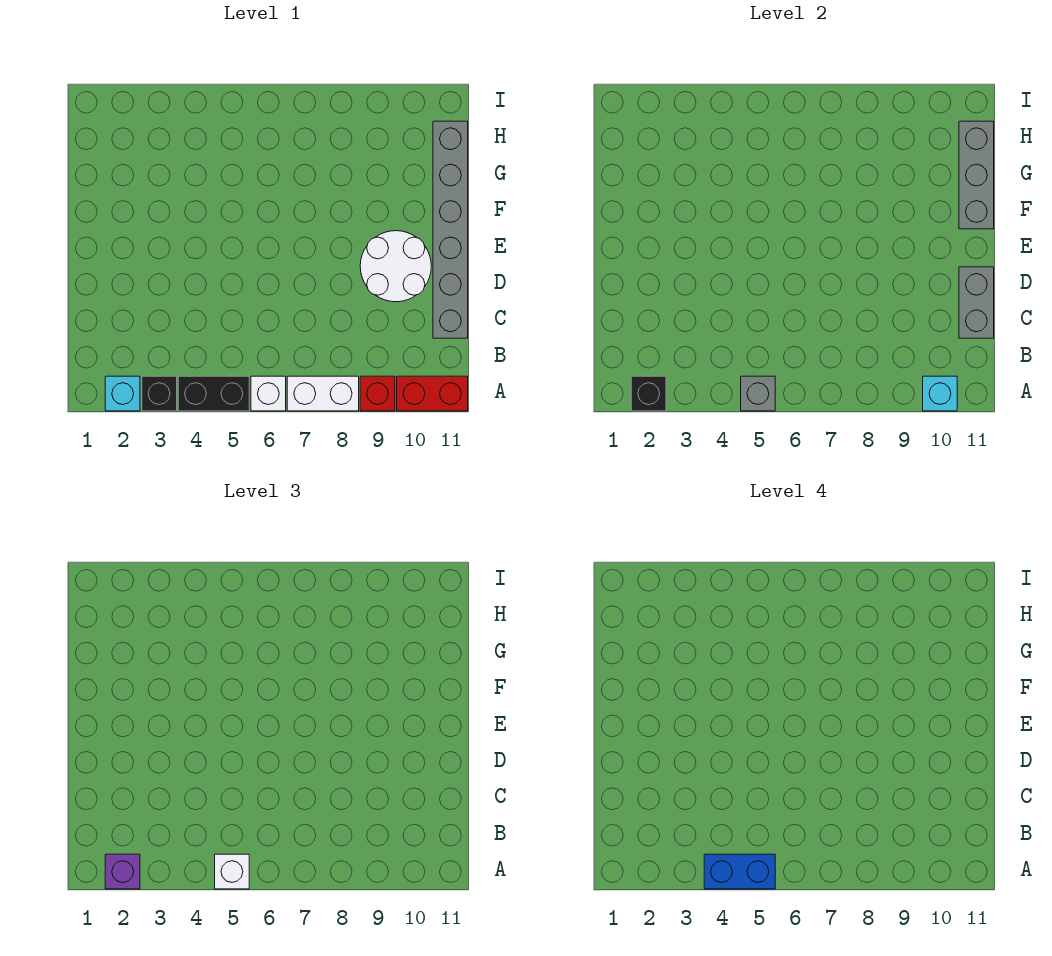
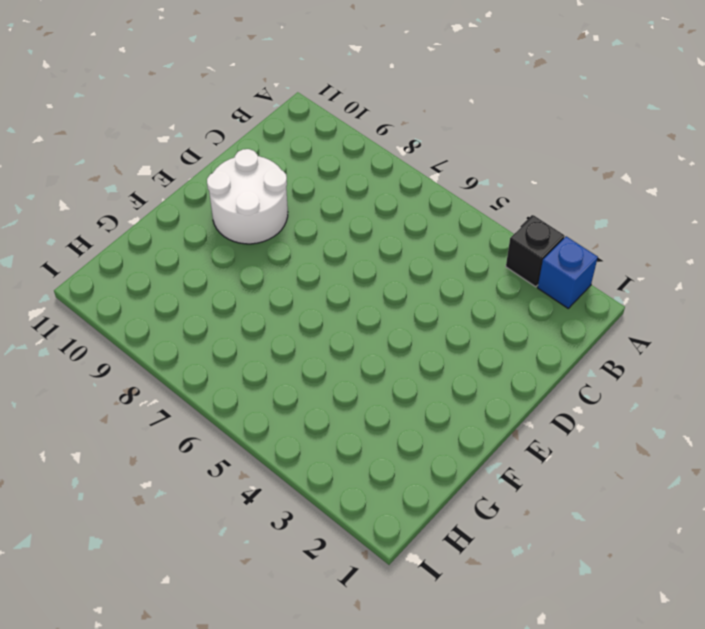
blue brick A2 level 1 -> cyan brick A2 level 1
none -> black brick A4:A5 level 1
none -> white brick A6 level 1
none -> white brick A7:A8 level 1

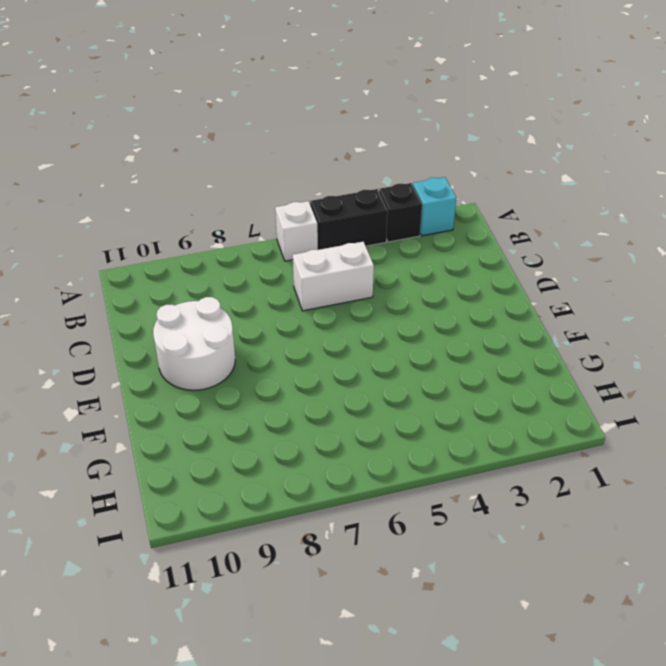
white brick C5:C6 level 1 -> white brick A7:A8 level 1
none -> red brick A9 level 1
none -> red brick A10:A11 level 1
none -> grey brick C11:H11 level 1

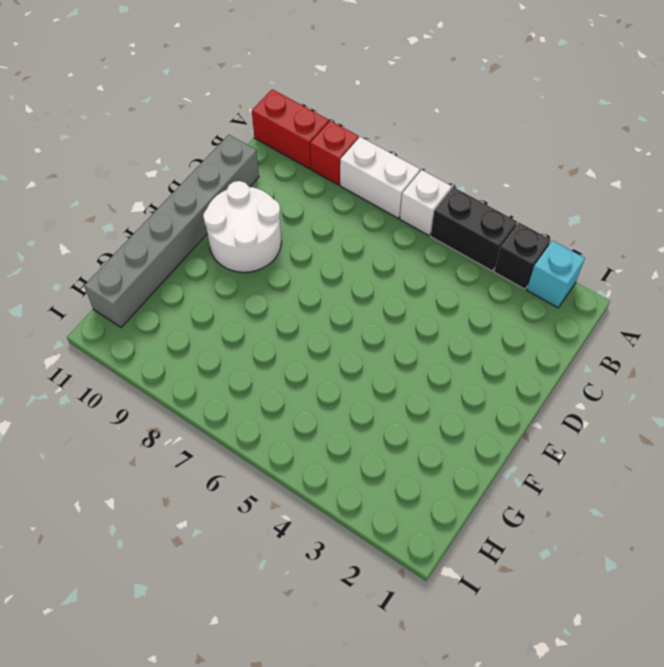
none -> black brick A2 level 2
none -> grey brick A5 level 2
none -> cyan brick A10 level 2

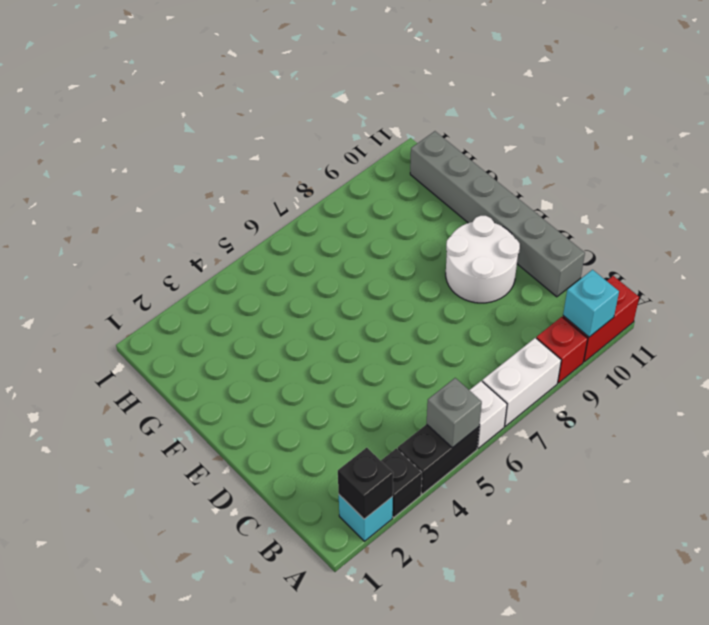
none -> grey brick C11:D11 level 2
none -> grey brick F11:H11 level 2
none -> purple brick A2 level 3

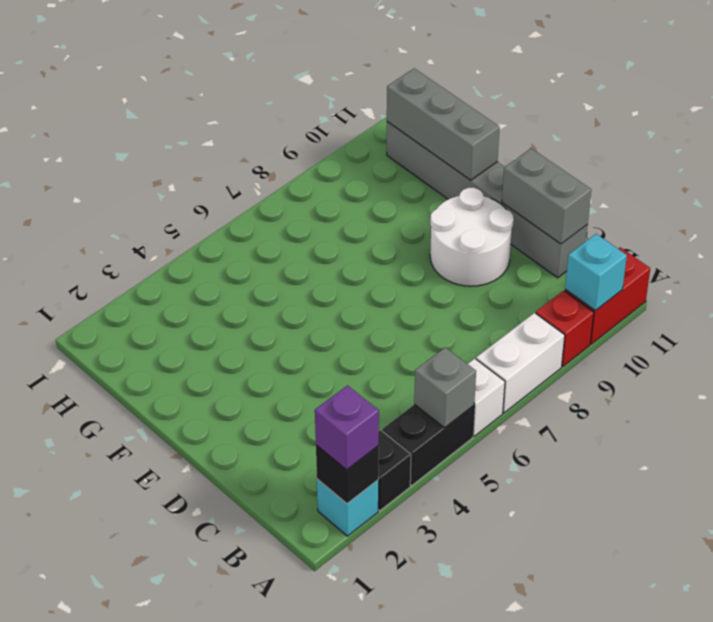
none -> white brick A5 level 3
none -> blue brick A4:A5 level 4

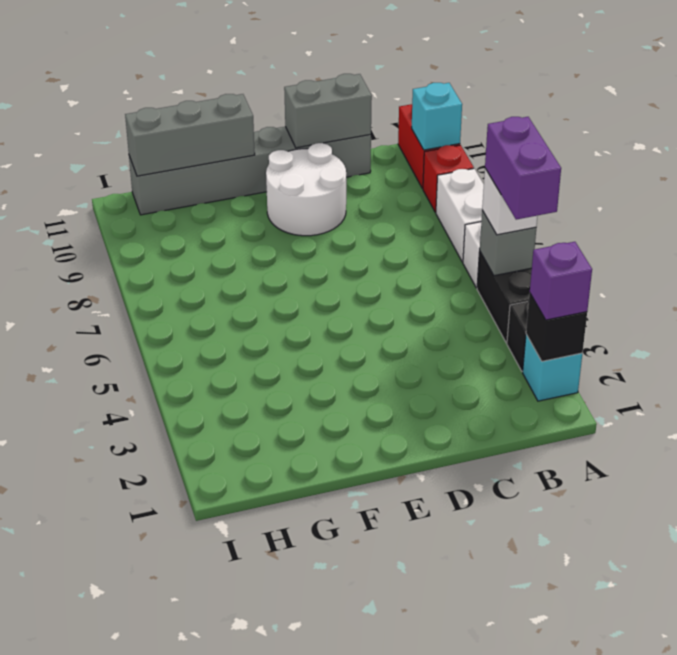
purple brick A4:A5 level 4 -> blue brick A4:A5 level 4

